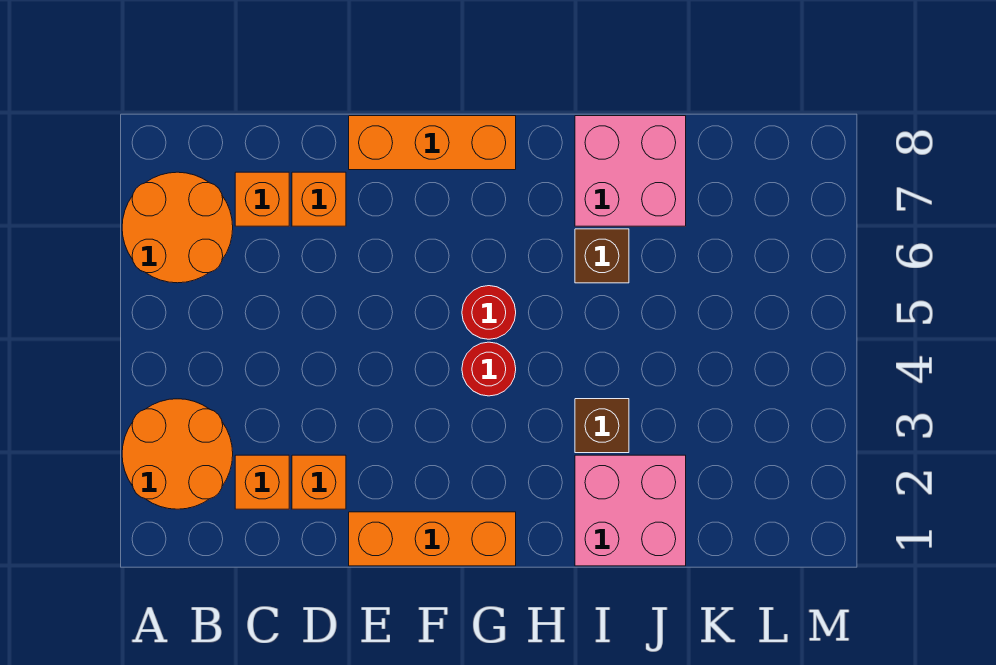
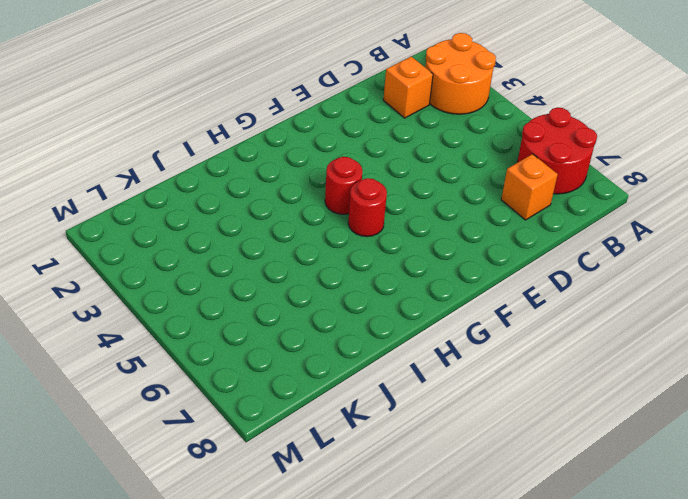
red round brick A6:B7 level 1 -> orange round brick A6:B7 level 1
none -> orange brick D2 level 1
none -> orange brick D7 level 1
none -> orange brick E1:G1 level 1

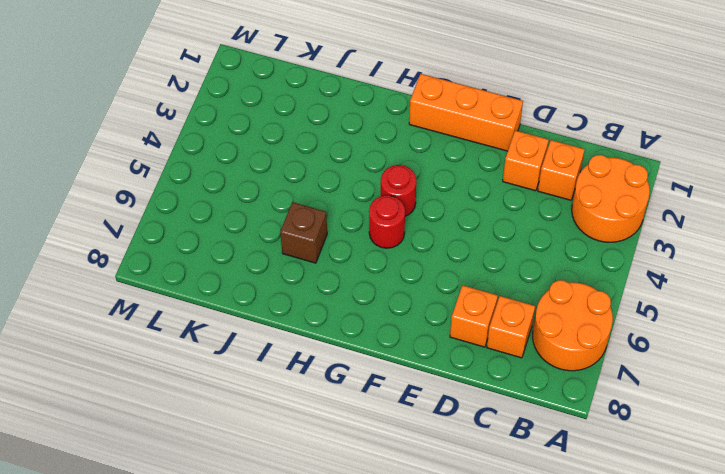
none -> orange brick E8:G8 level 1
none -> pink brick I1:J2 level 1
none -> brown brick I3 level 1

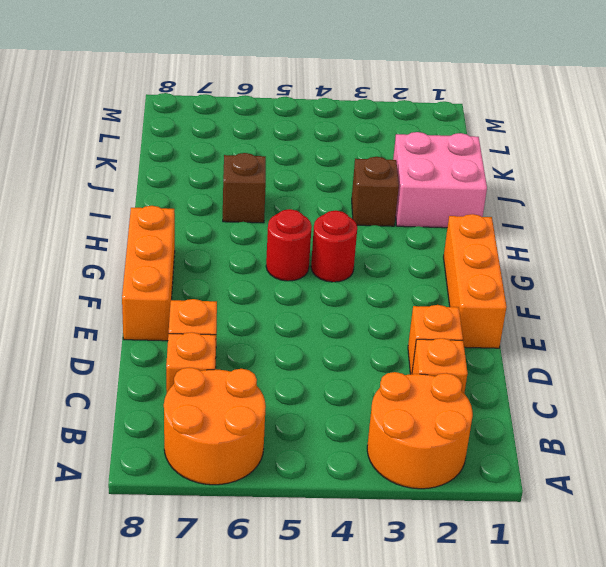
none -> pink brick I7:J8 level 1

